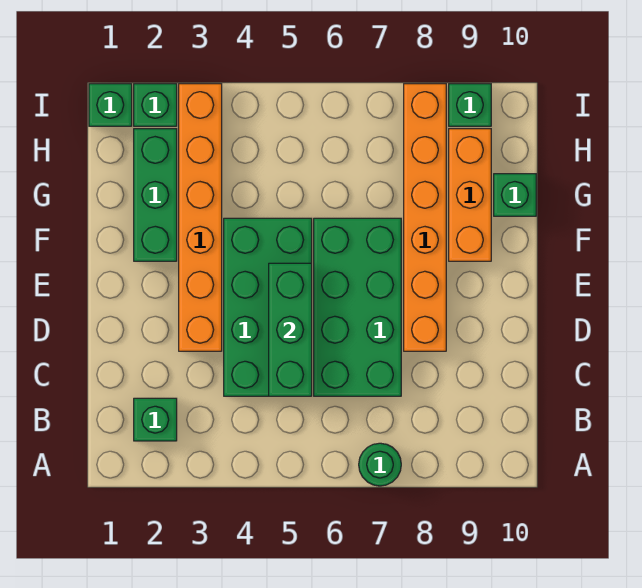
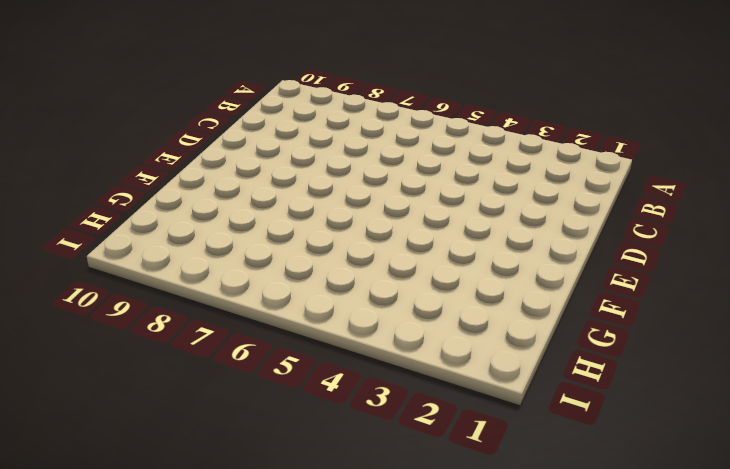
none -> green round brick A7 level 1
none -> green brick B2 level 1
none -> green brick C4:F5 level 1

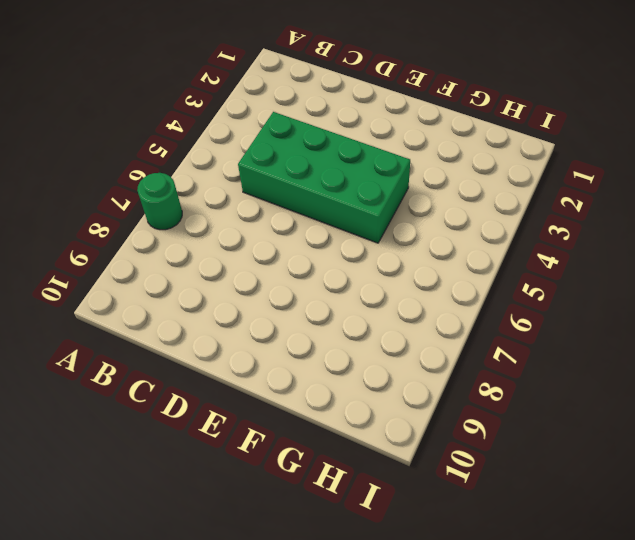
none -> green brick B2 level 1
none -> green brick C6:F7 level 1
none -> orange brick D3:I3 level 1

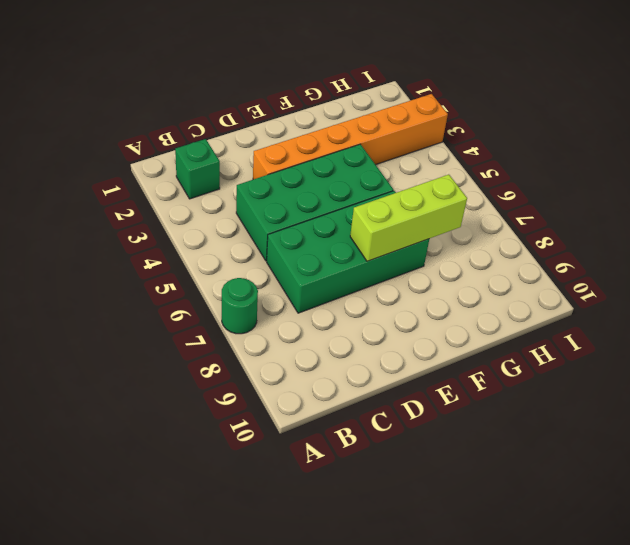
lime brick E7:G7 level 2 -> none
none -> orange brick D8:I8 level 1
none -> green brick F2:H2 level 1
none -> orange brick F9:H9 level 1

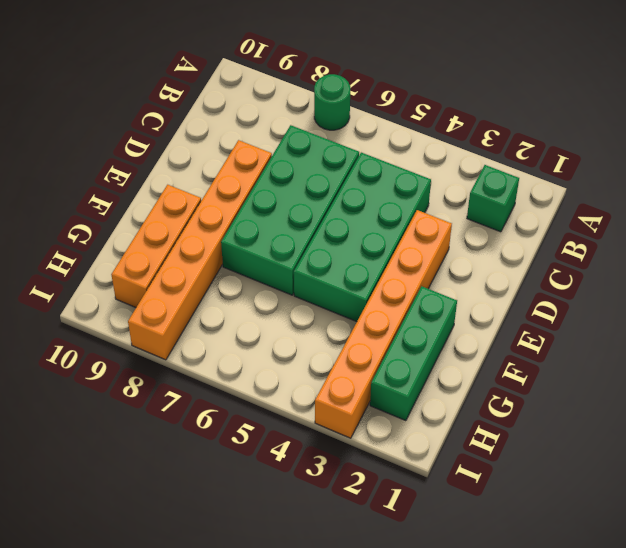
none -> green brick G10 level 1
none -> green brick I1 level 1
none -> green brick I2 level 1

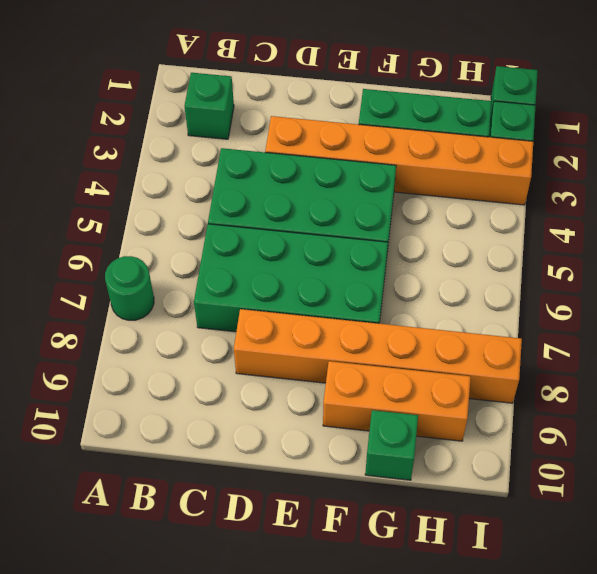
none -> green brick I9 level 1
none -> green brick C5:E5 level 2

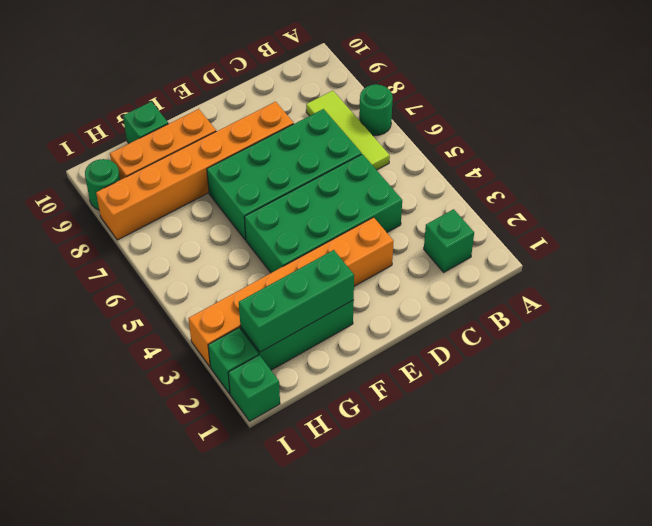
lime tile B6:B8 level 1 -> none
green brick F2:H2 level 2 -> green brick C5:E5 level 2
green round brick I9 level 1 -> green brick I9 level 1

